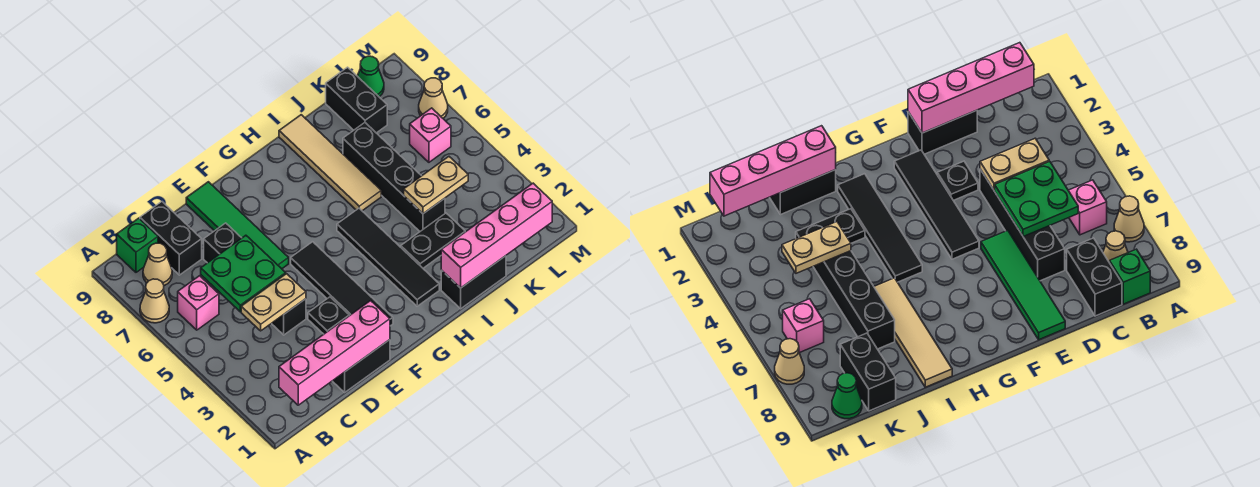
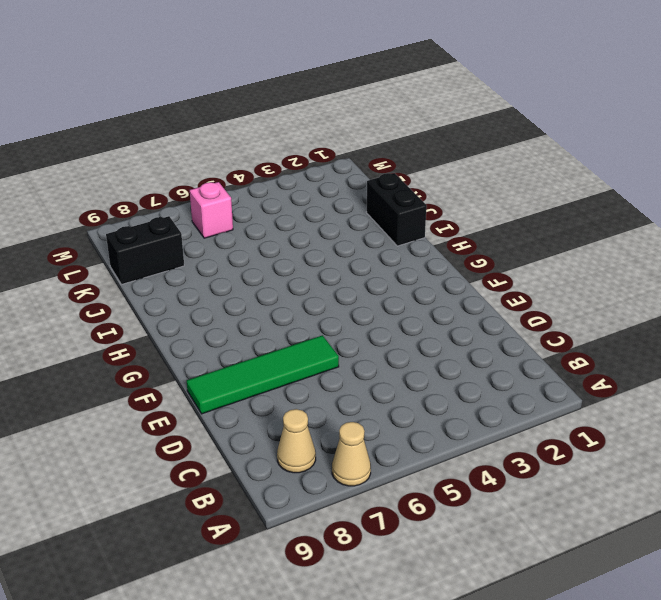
none -> pink brick B6 level 1
none -> green brick B9 level 1
none -> black brick C8:C9 level 1

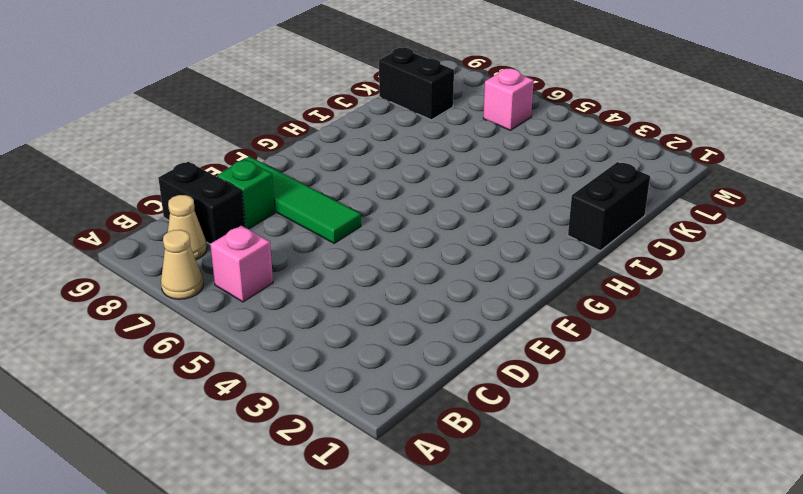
green brick D8 level 1 -> green brick B9 level 1
none -> black brick D1:E1 level 1
none -> black brick D4:D7 level 1
none -> black plate E3 level 1

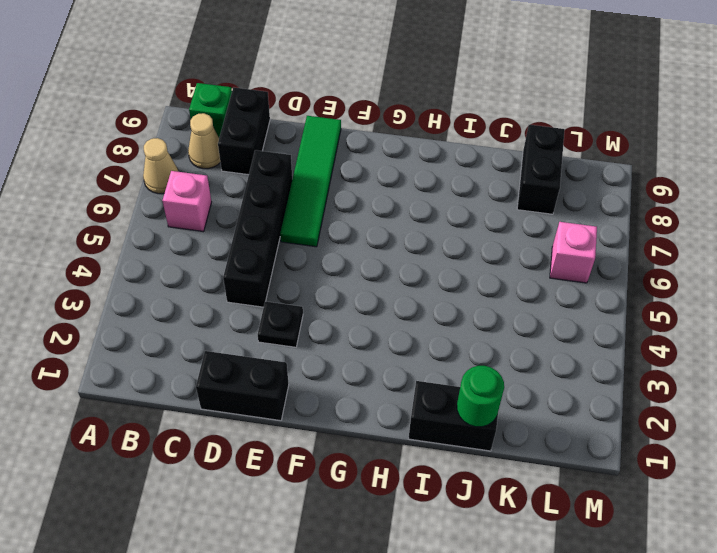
green round brick J1 level 2 -> pink brick I1:L1 level 2
none -> black tile F2:F5 level 1
none -> black tile H2:H5 level 1
none -> black plate I3:J3 level 1

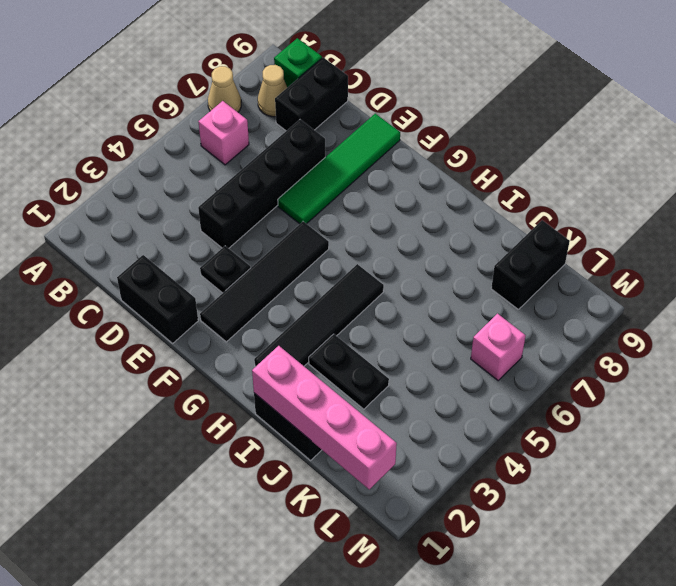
none -> tan tile I6:I9 level 1
none -> black brick J4:J7 level 1
none -> green cone L9 level 1

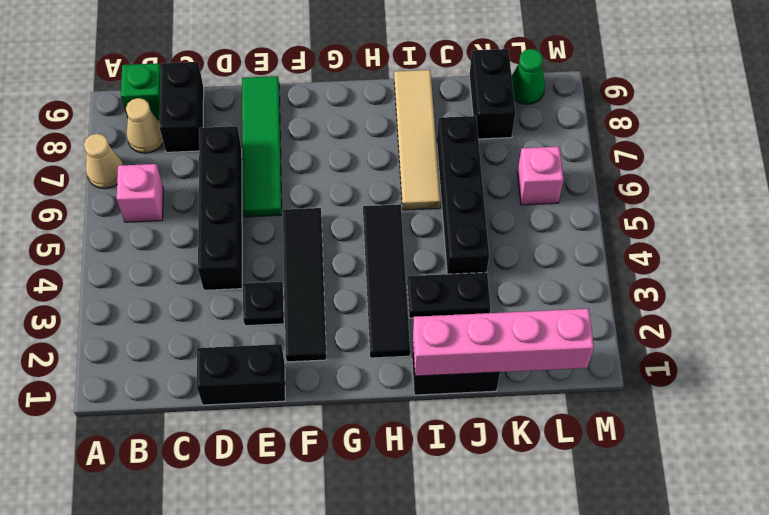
none -> tan cone M7 level 1
none -> pink brick B1:E1 level 2
none -> tan plate C4:D4 level 2

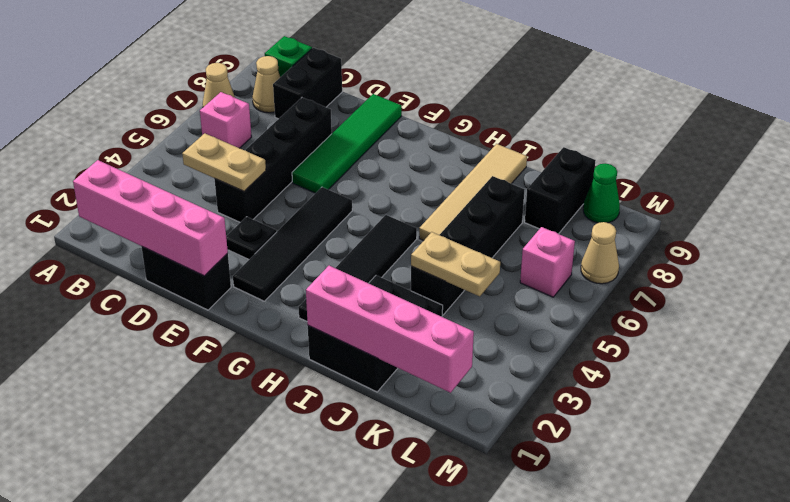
none -> green plate C5:D6 level 2

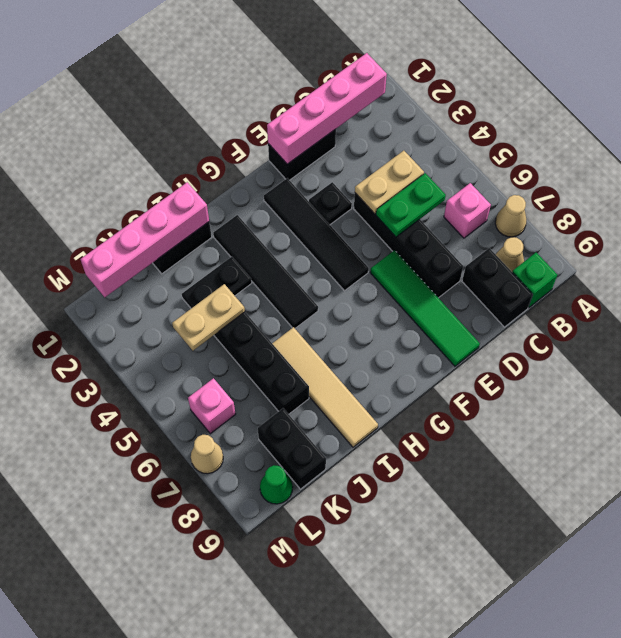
green plate C5:D5 level 2 -> green plate C5:D6 level 2

